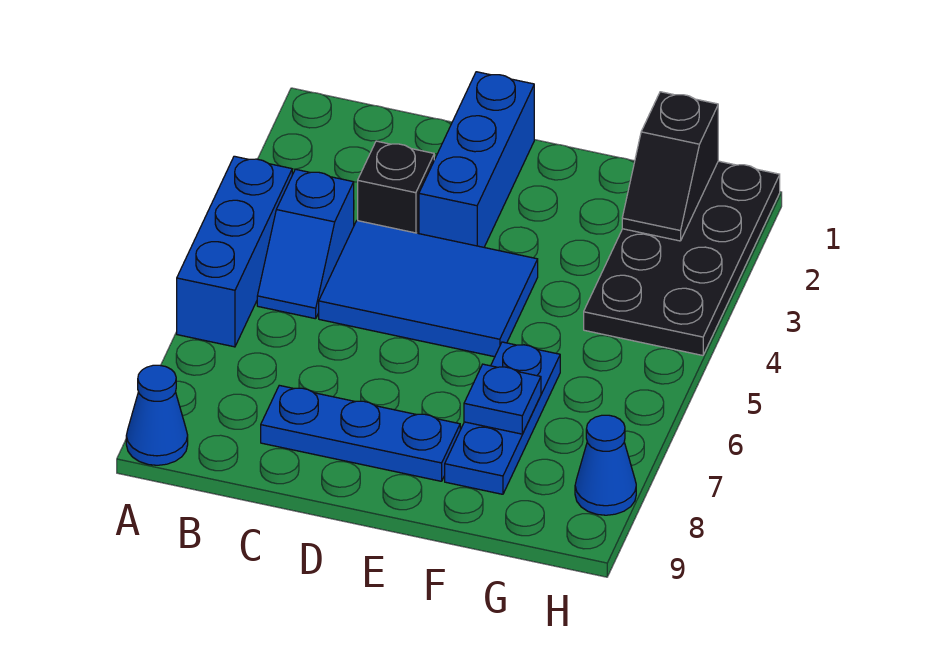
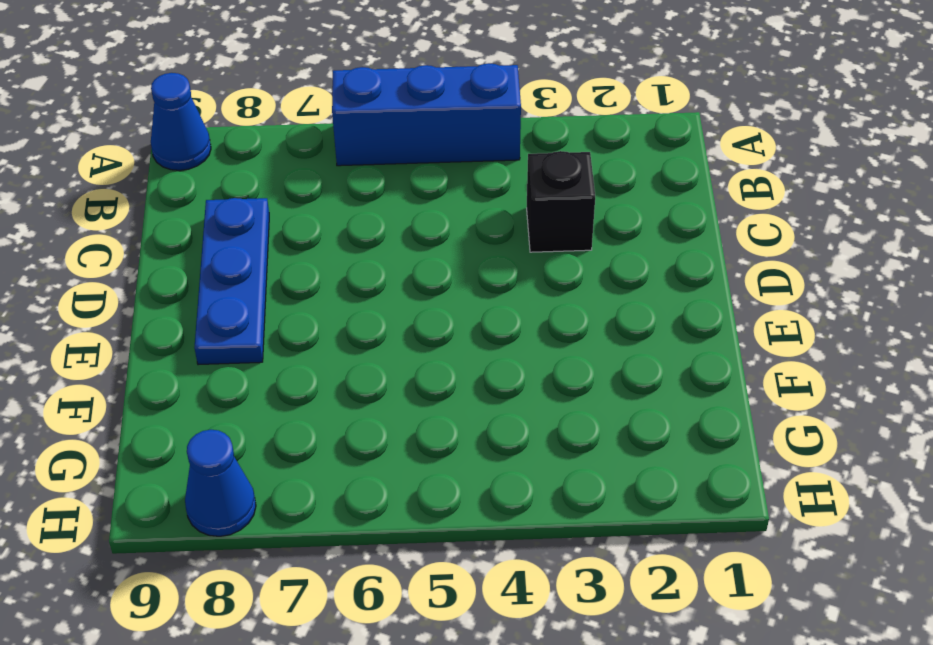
none -> blue slope B4:B5 level 1 top 4
none -> blue tile C4:E5 level 1
none -> blue brick D1:D3 level 1

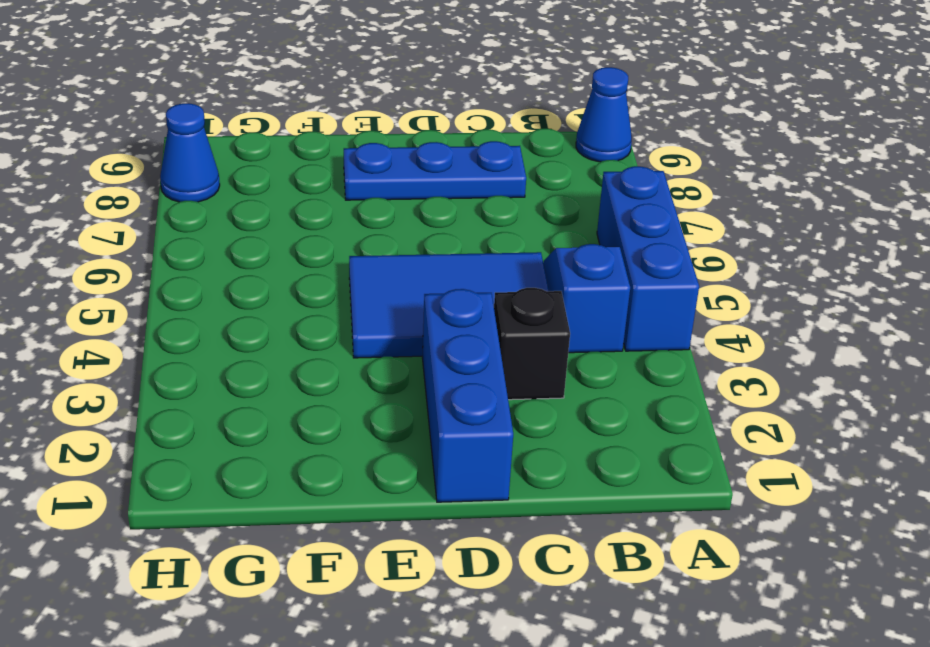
none -> blue plate F6:F8 level 1
none -> black plate G1:H4 level 1
none -> blue plate F7 level 2

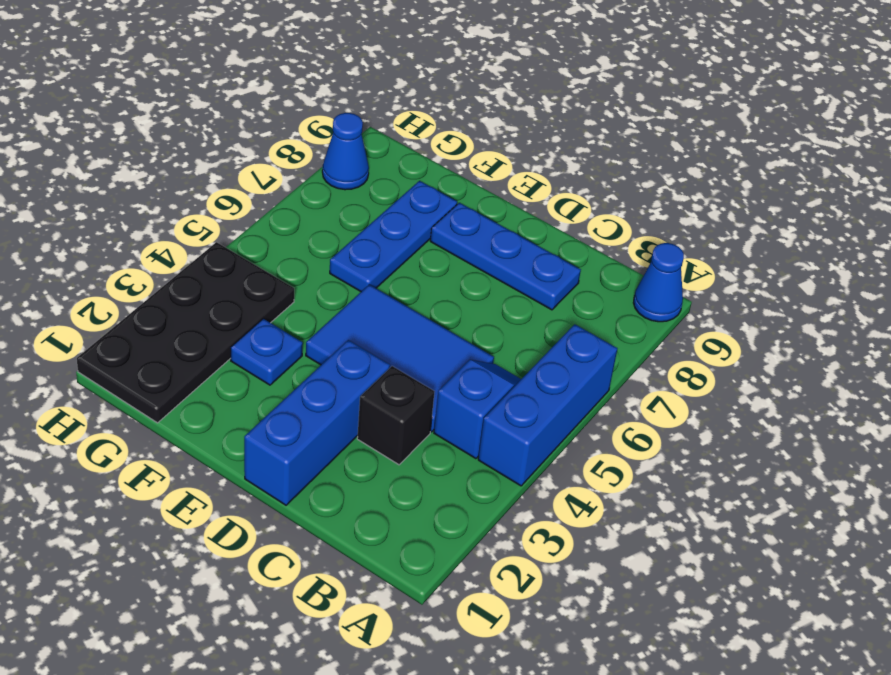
blue plate F3 level 1 -> blue plate F7 level 2
none -> black slope G1:G2 level 2 top 1

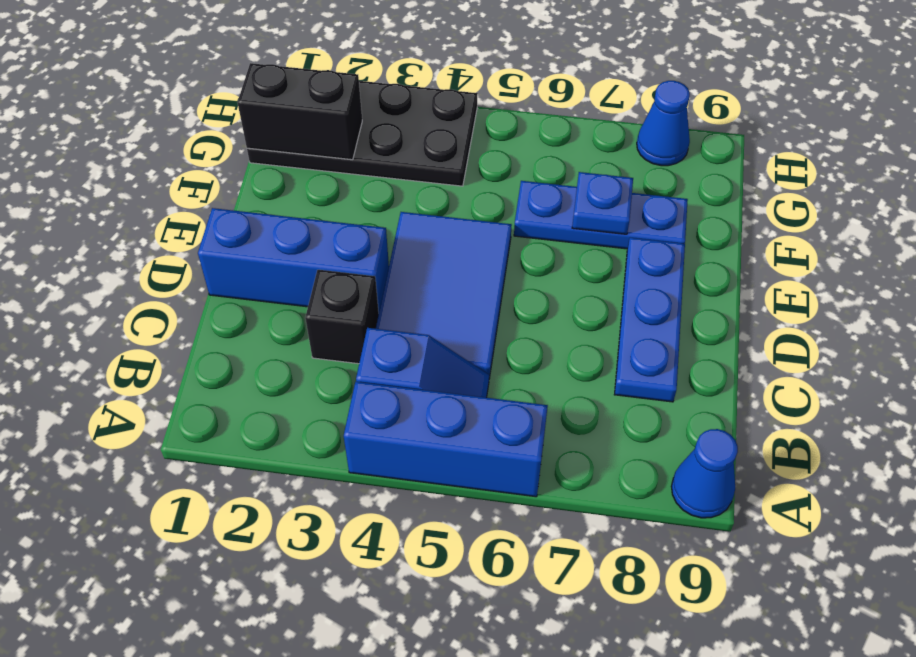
black brick G1:G2 level 2 -> black slope G1:G2 level 2 top 1

